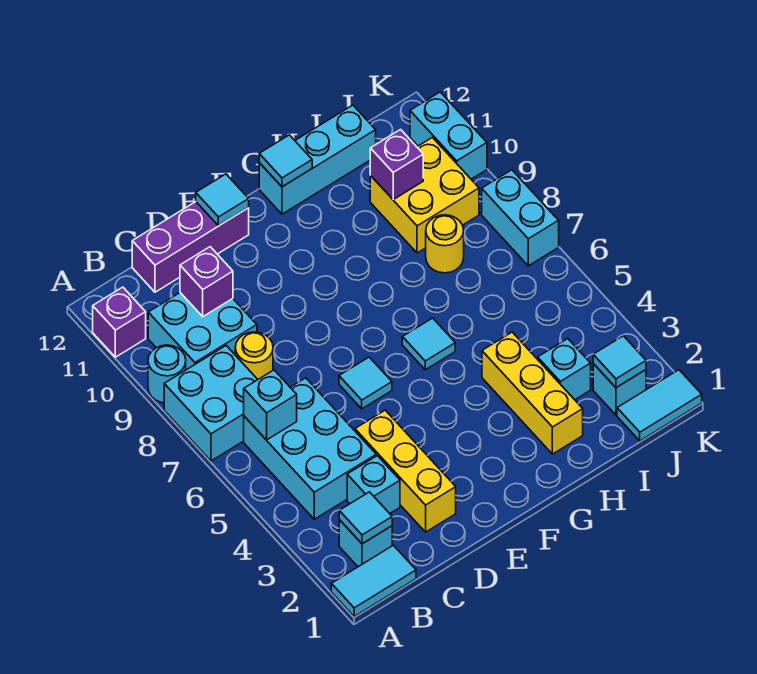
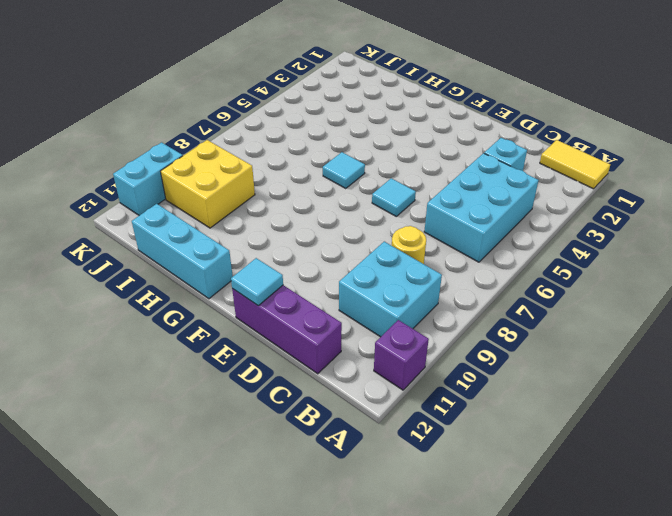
yellow tile A1:B1 level 1 -> cyan tile A1:B1 level 1
none -> cyan brick A7:B8 level 1
none -> cyan round brick A9 level 1
none -> cyan brick B2 level 1

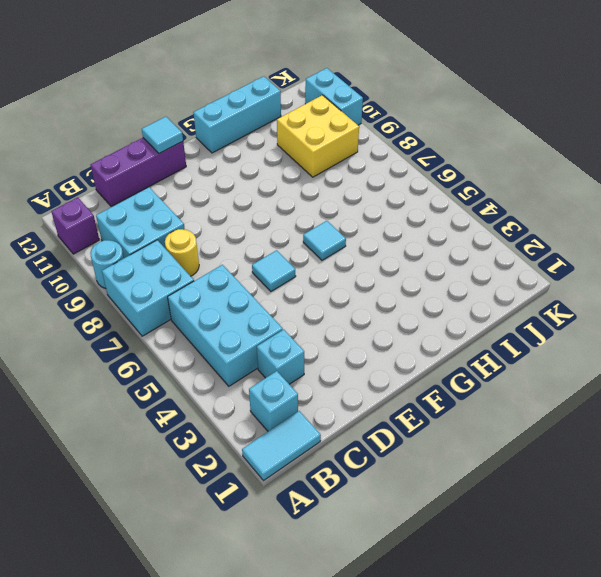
none -> yellow brick D2:D4 level 1
none -> yellow brick H2:H4 level 1
none -> cyan brick I3 level 1

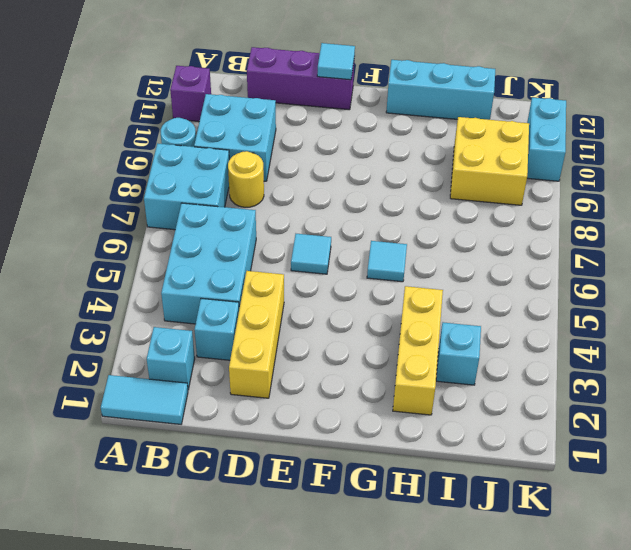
none -> yellow round brick I8 level 1
none -> cyan tile J1:K1 level 1
none -> cyan brick J2 level 1

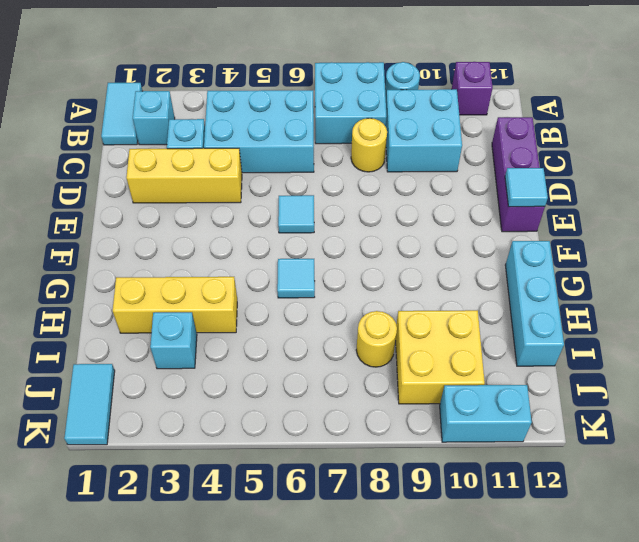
none -> cyan brick J2 level 1
none -> cyan brick K7:K8 level 1
none -> cyan tile B2 level 2

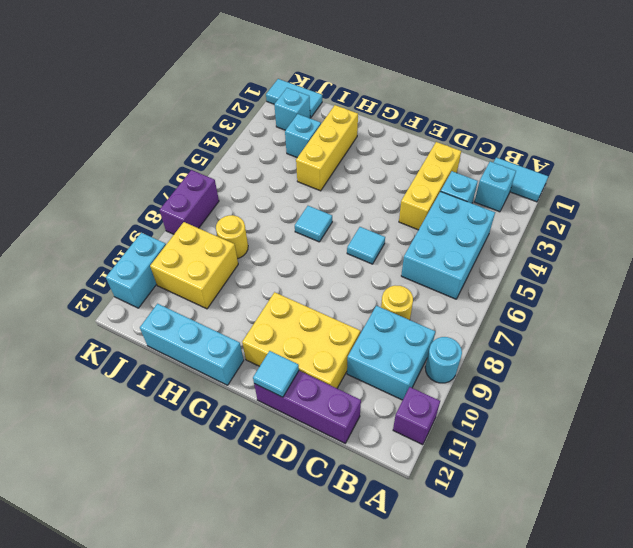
yellow brick D10:F11 level 1 -> none
purple brick K7:K8 level 1 -> cyan brick K7:K8 level 1
none -> cyan brick A7:B8 level 1
none -> cyan tile B2 level 2
none -> cyan brick B6 level 2

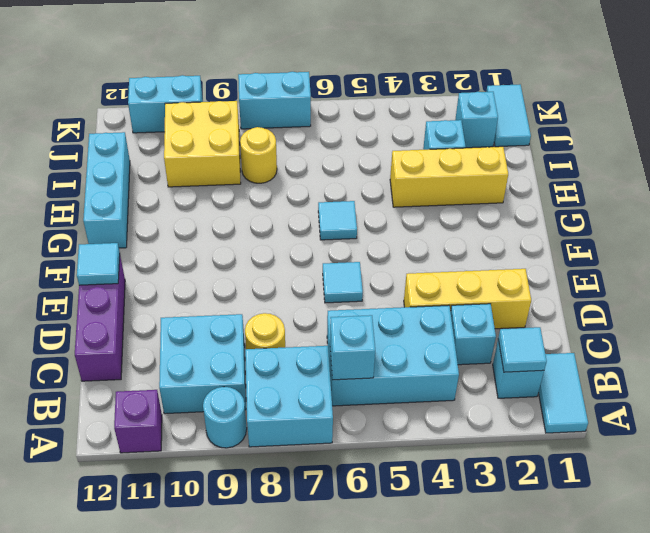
none -> purple brick C10 level 2
none -> cyan tile G12 level 2
none -> purple brick I10 level 2

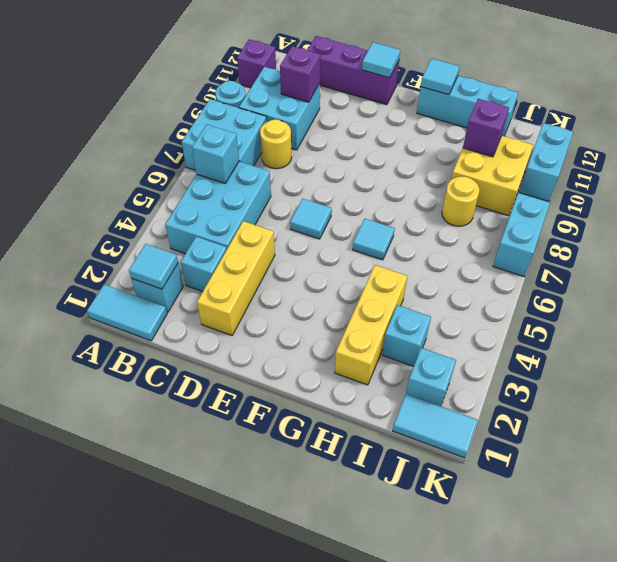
none -> cyan tile J2 level 2

